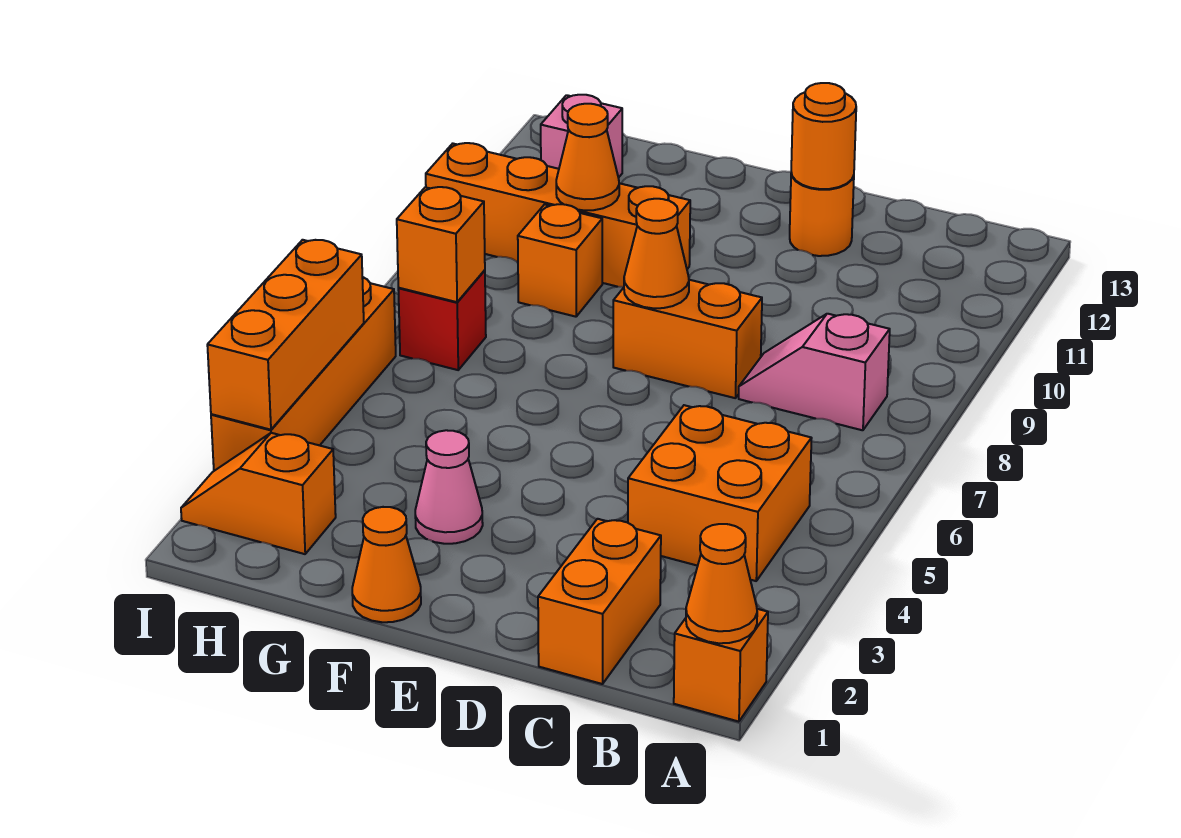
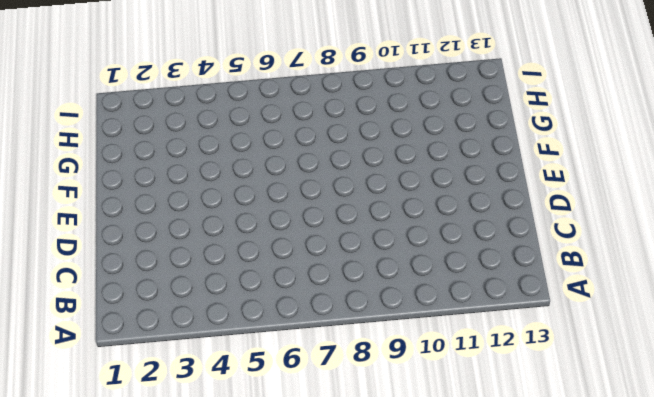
none -> orange brick A1 level 1
none -> orange brick B4:C5 level 1
none -> pink slope B8:C8 level 1 top B

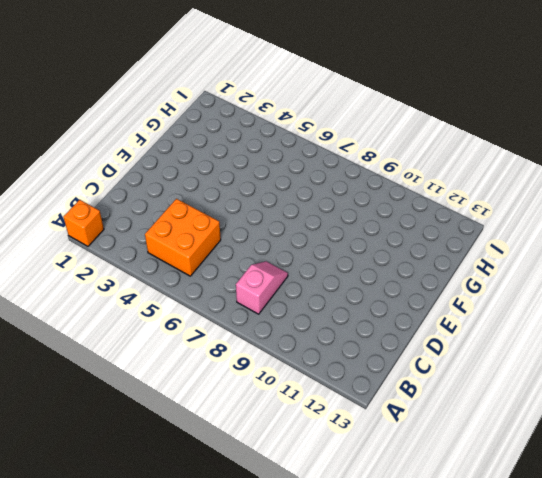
none -> orange brick C1:C2 level 1
none -> orange brick D8:E8 level 1
none -> orange round brick D12 level 1

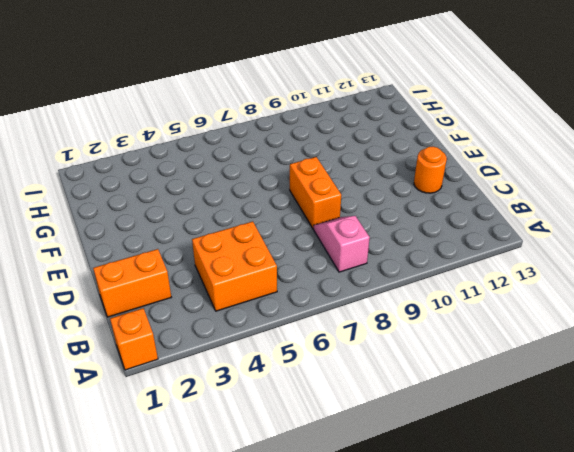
none -> orange cone F1 level 1
none -> pink cone F3 level 1
none -> orange brick F10:I10 level 1

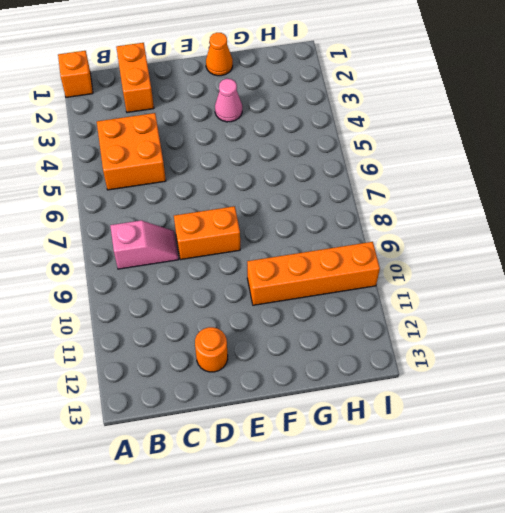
none -> orange brick G9 level 1
none -> orange slope H2:I2 level 1 top H
none -> red brick H7 level 1

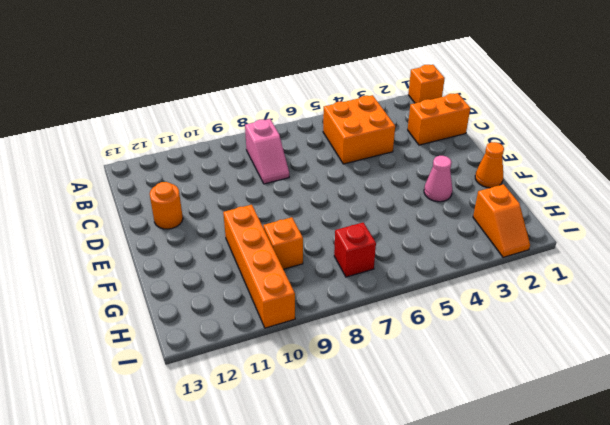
none -> orange brick D8:E8 level 1
none -> pink brick H12 level 1
none -> orange brick I3:I6 level 1

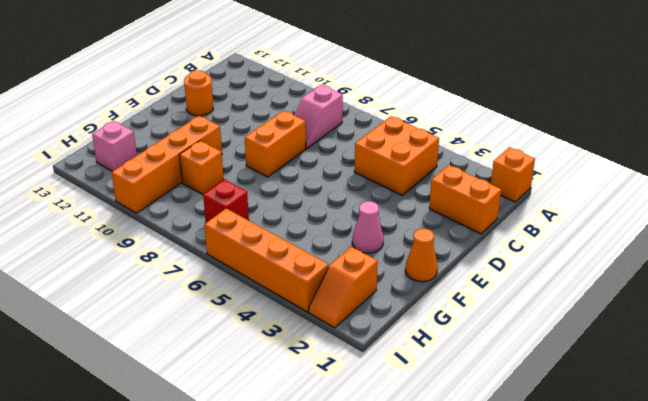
none -> orange cone A1 level 2
none -> orange round brick D12 level 2
none -> orange cone E8 level 2

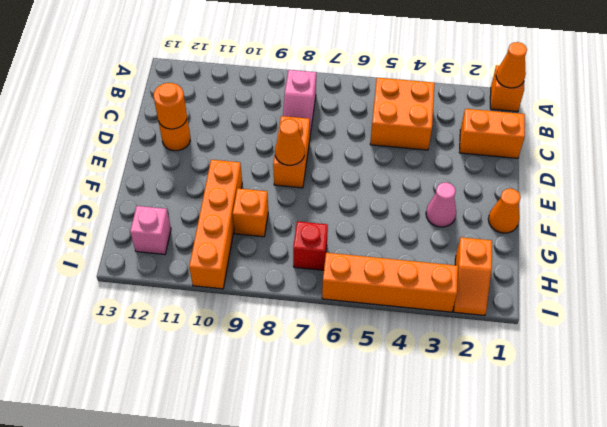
none -> orange cone G10 level 2
none -> orange brick H7 level 2
none -> orange brick I3:I5 level 2

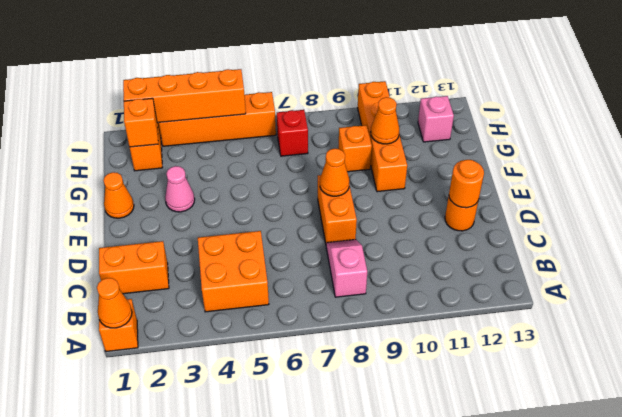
orange brick H2 level 2 -> orange brick H7 level 2
orange brick I2:I5 level 2 -> orange brick I3:I5 level 2

